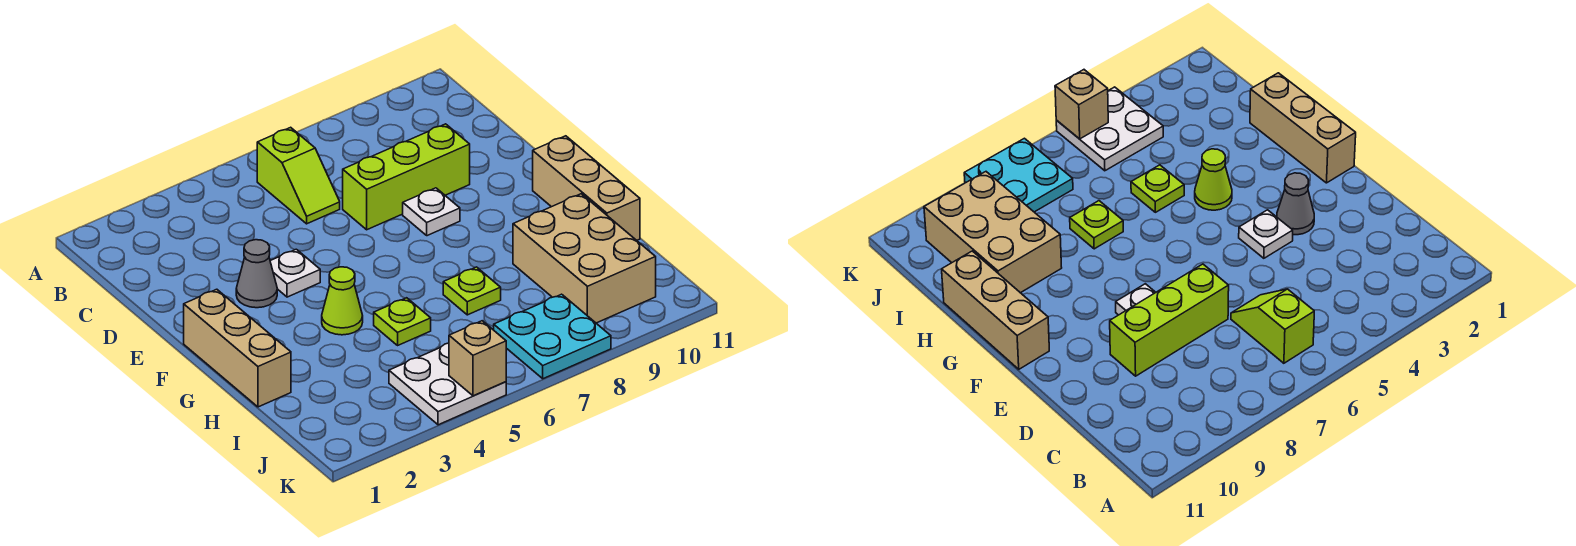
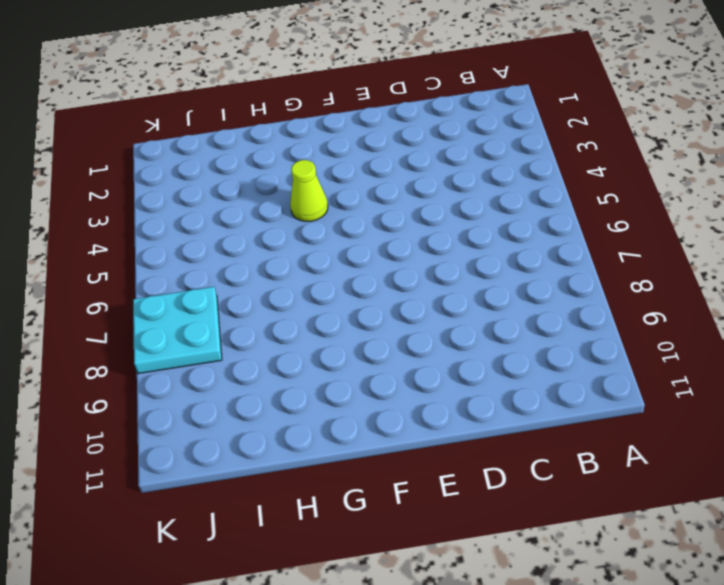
none -> lime slope B6:C6 level 1 top B
none -> lime brick D7:D9 level 1
none -> grey cone E3 level 1

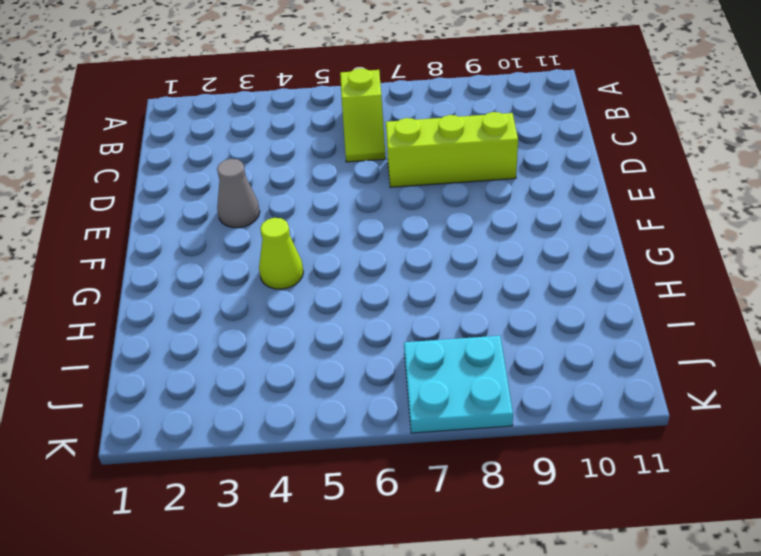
none -> white plate E4 level 1
none -> white plate E8 level 1
none -> tan brick F1:H1 level 1

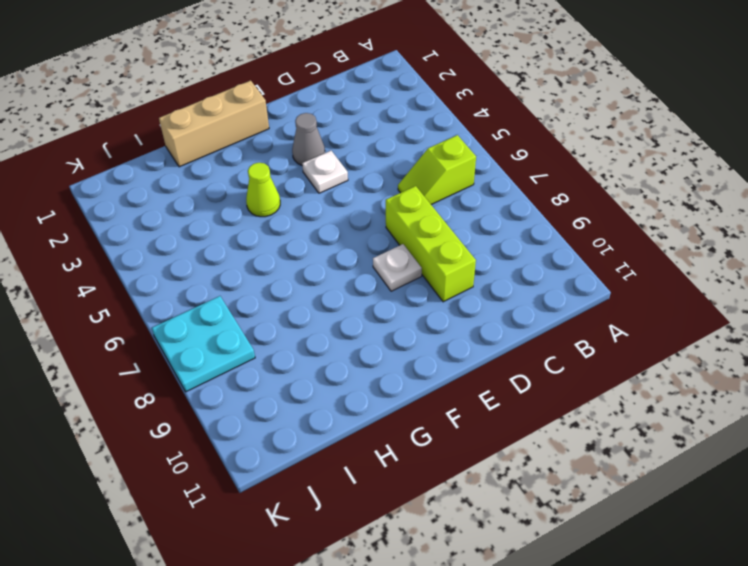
none -> tan brick F11:H11 level 1
none -> lime plate H5 level 1
none -> lime plate H7 level 1

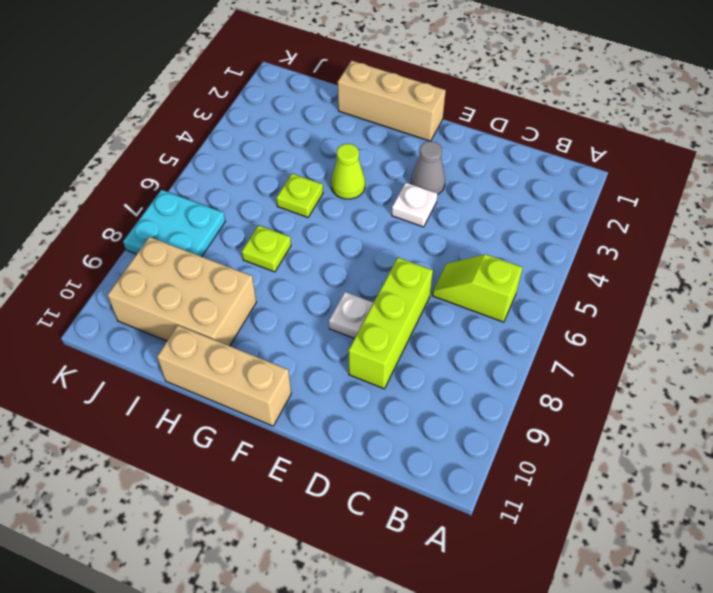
none -> white plate J4:K5 level 1
none -> tan brick K5 level 2

